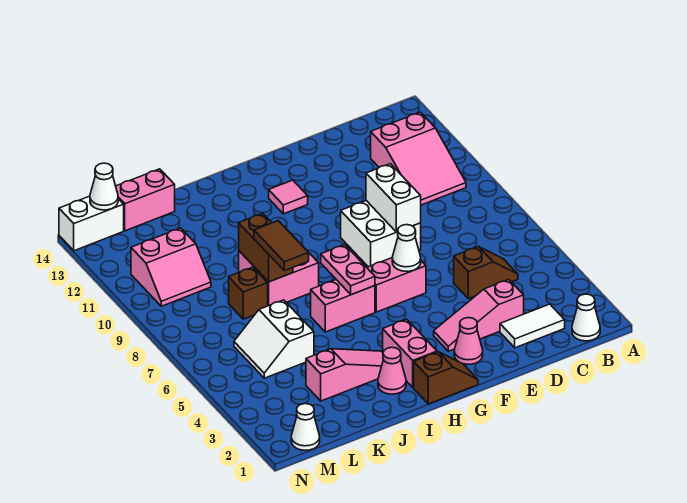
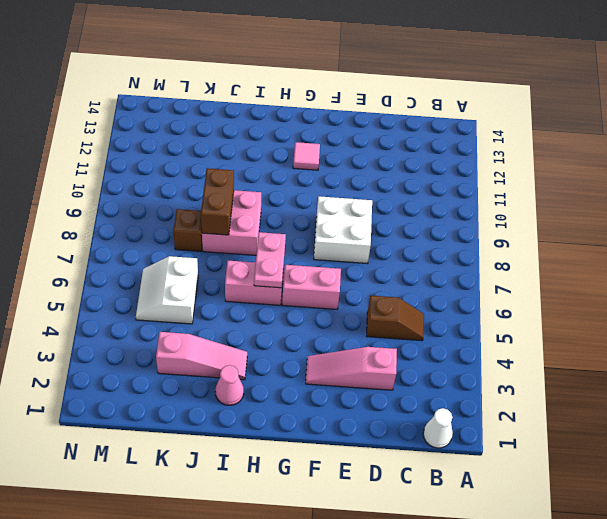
none -> pink slope B10:C12 level 1 top 12
none -> white tile C2:D2 level 1
none -> pink cone F2 level 1

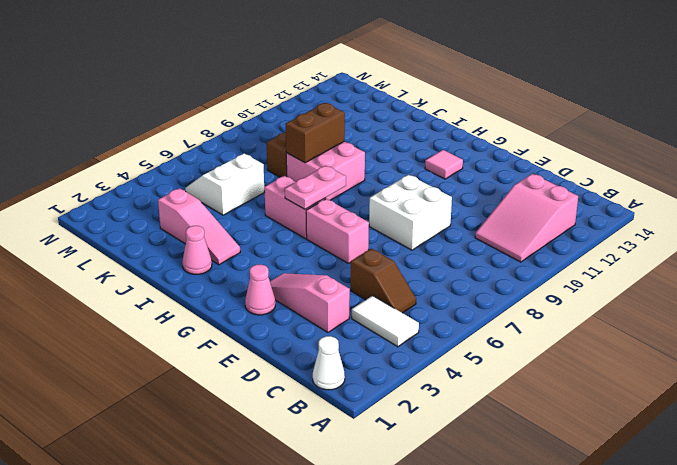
white tile B4:C4 level 1 -> white tile C2:D2 level 1
none -> brown slope G1:H1 level 1 top H
none -> pink brick H2:H3 level 1
none -> pink brick K14:L14 level 1

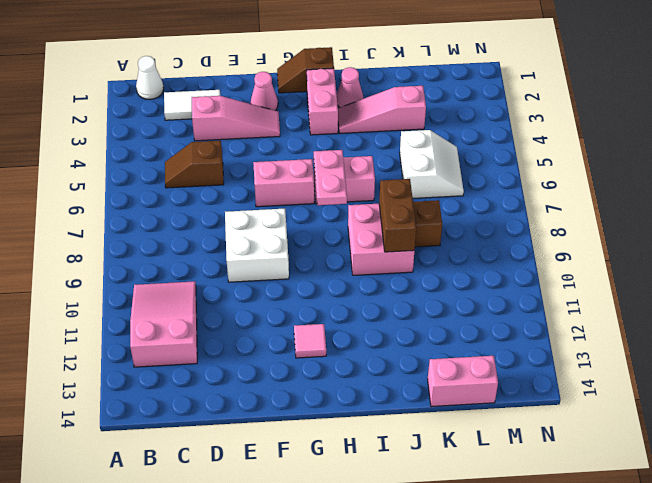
none -> pink slope L10:M11 level 1 top 11
none -> white cone M1 level 1
none -> white brick M14:N14 level 1

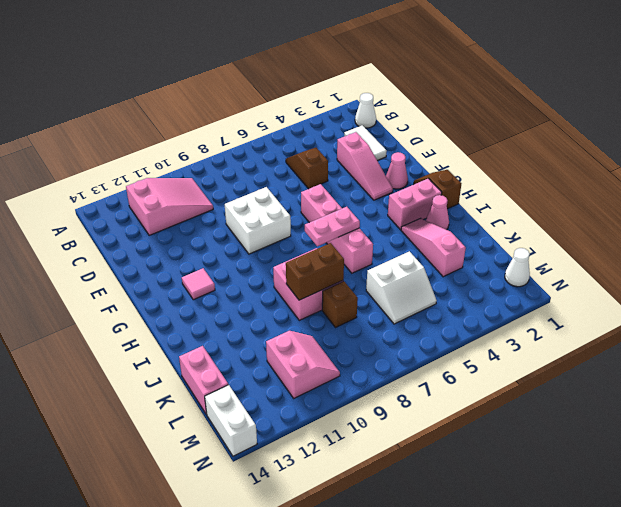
none -> white brick E8:E9 level 2
none -> white cone F6 level 2
none -> white cone M14 level 2

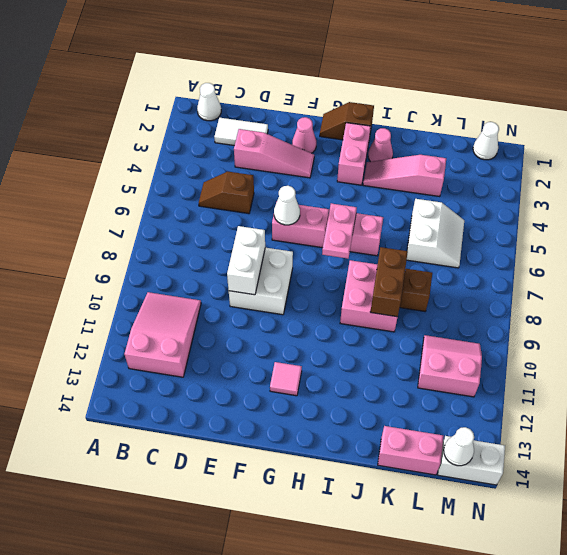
none -> brown tile J7:J8 level 3

